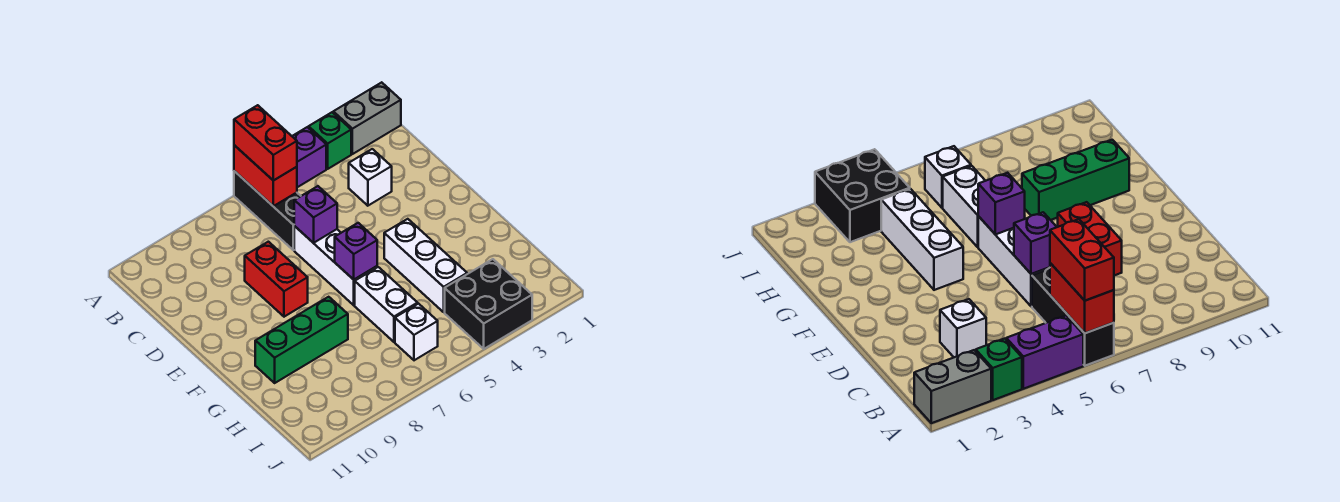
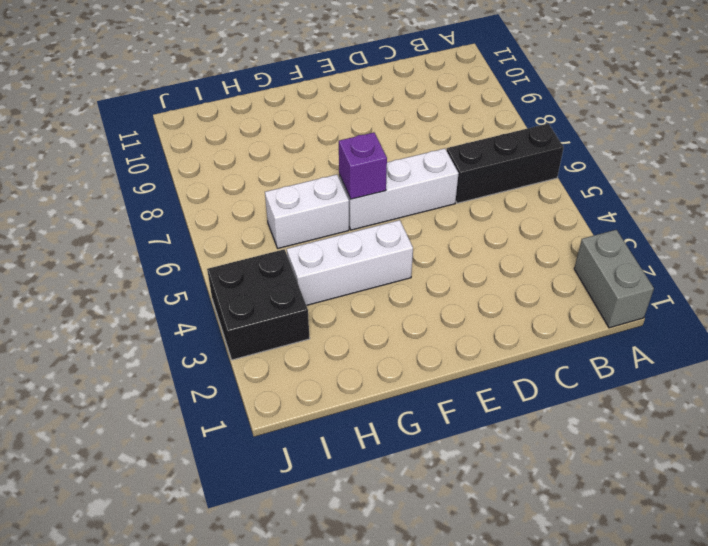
none -> green brick A3 level 1
none -> purple brick A4:A5 level 1
none -> white brick C3 level 1

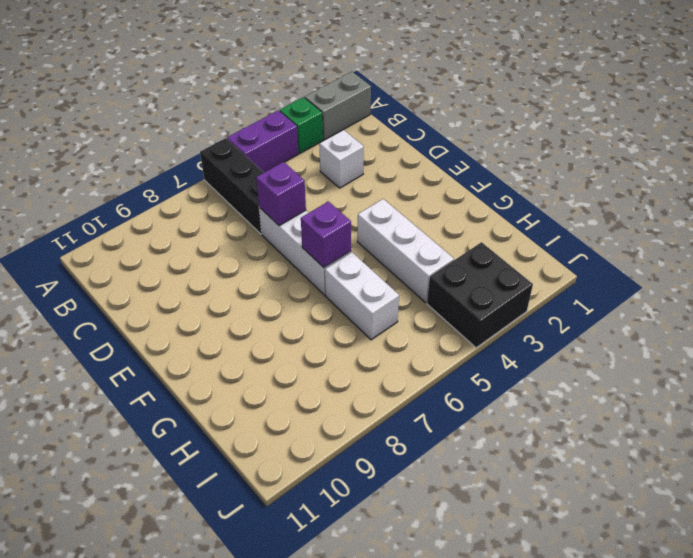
none -> red brick D8:E8 level 1
none -> green brick G8:G10 level 1
none -> white brick I6 level 1

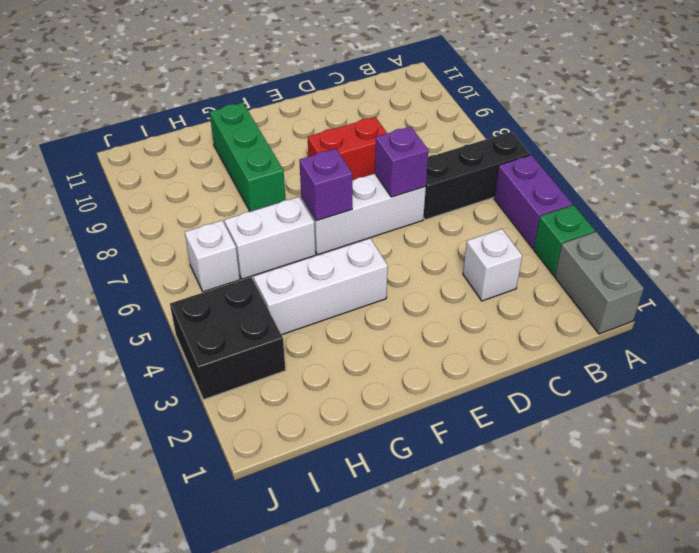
none -> red brick A6:B6 level 2
none -> red brick A6:B6 level 3

